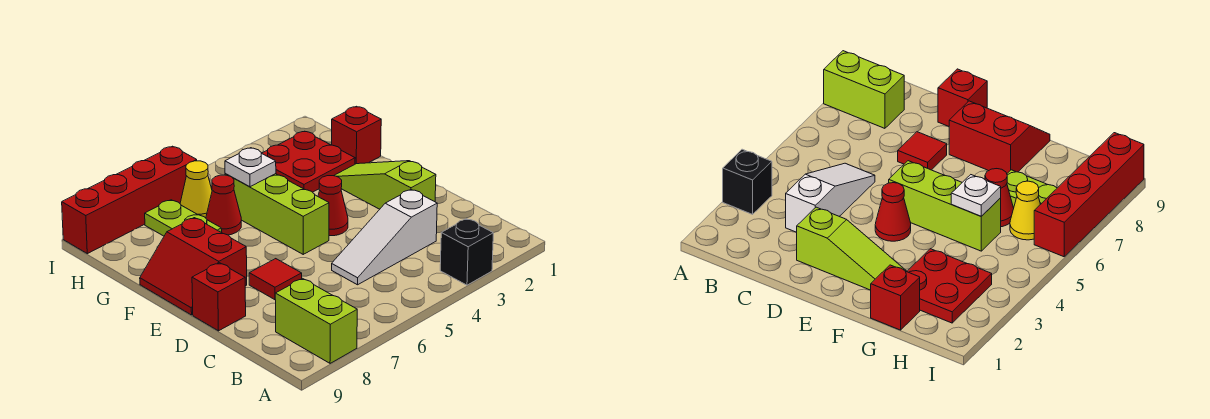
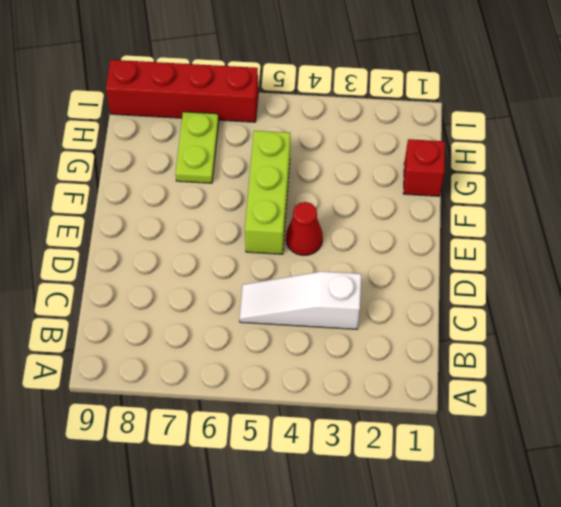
none -> black brick A3 level 1
none -> lime brick A8:B8 level 1
none -> lime slope D2:F2 level 1 top D

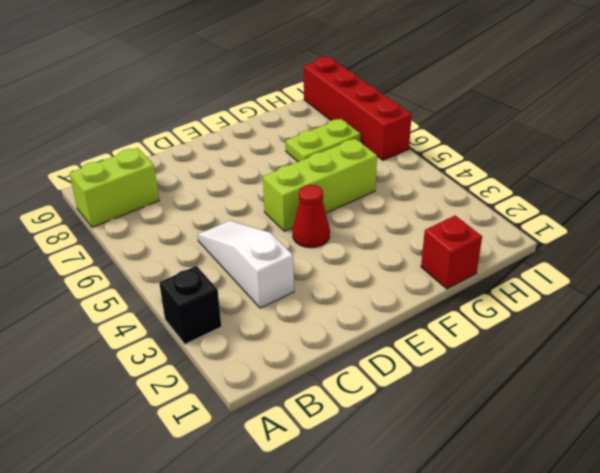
none -> lime slope D2:F2 level 1 top D
none -> red tile D7 level 1
none -> red brick D9 level 1

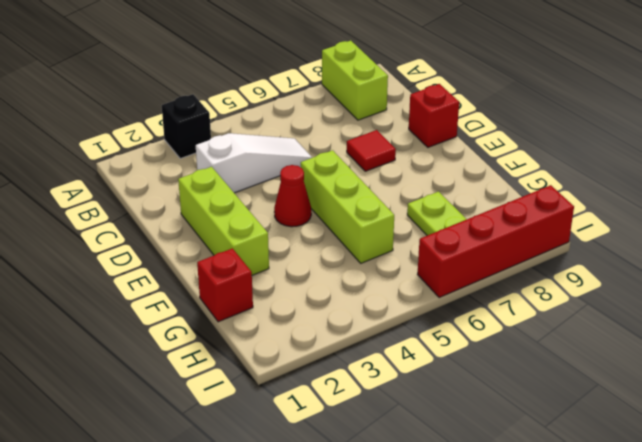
lime brick D2:F2 level 1 -> lime slope D2:F2 level 1 top D
none -> red slope E8:F9 level 1 top 8
none -> red plate G2:H3 level 1
none -> red cone G6 level 1

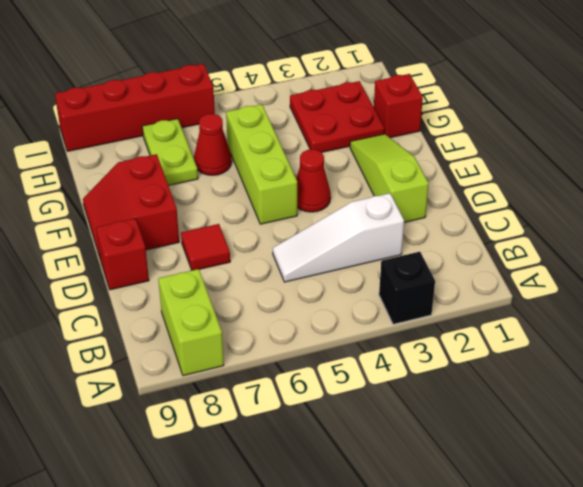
none -> yellow cone H6 level 1
none -> white plate G5 level 2

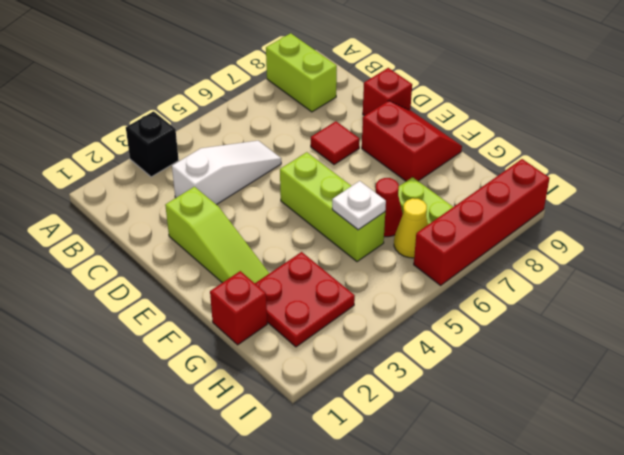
none -> red cone E4 level 1

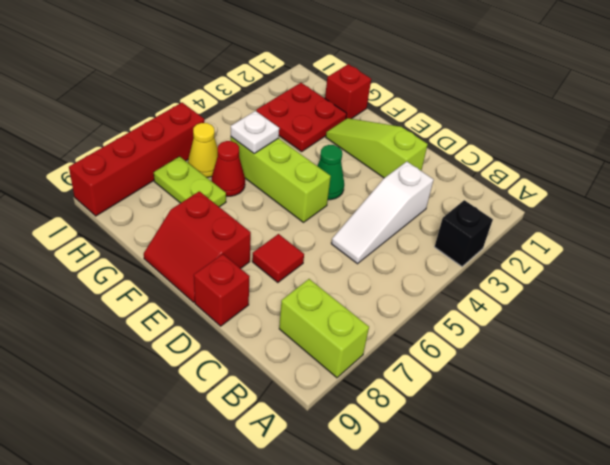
green cone E4 level 1 -> red cone E4 level 1

